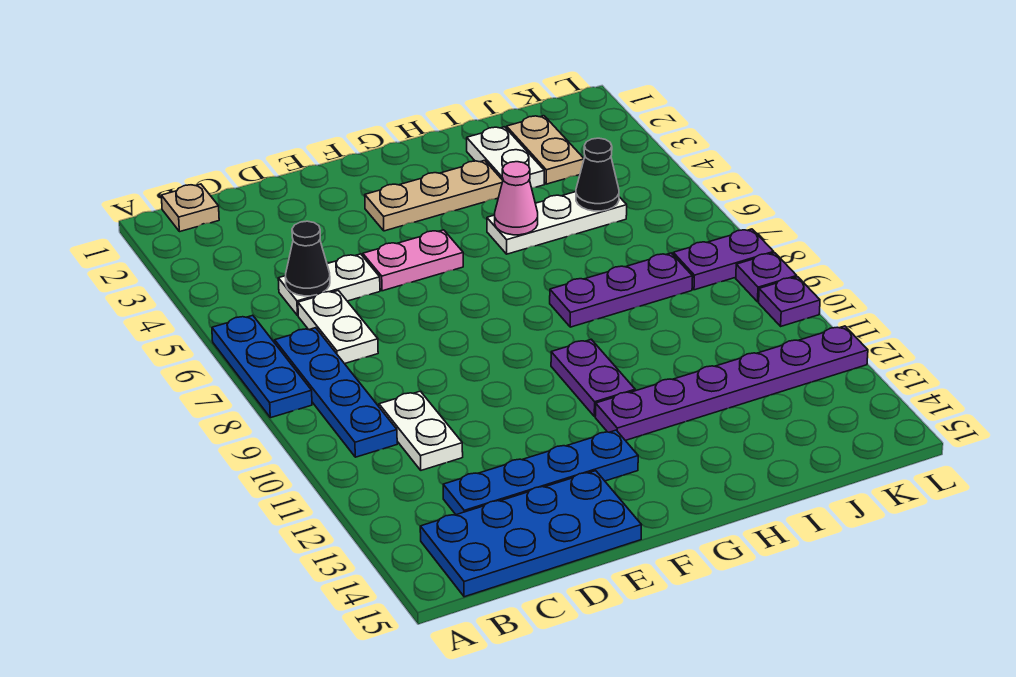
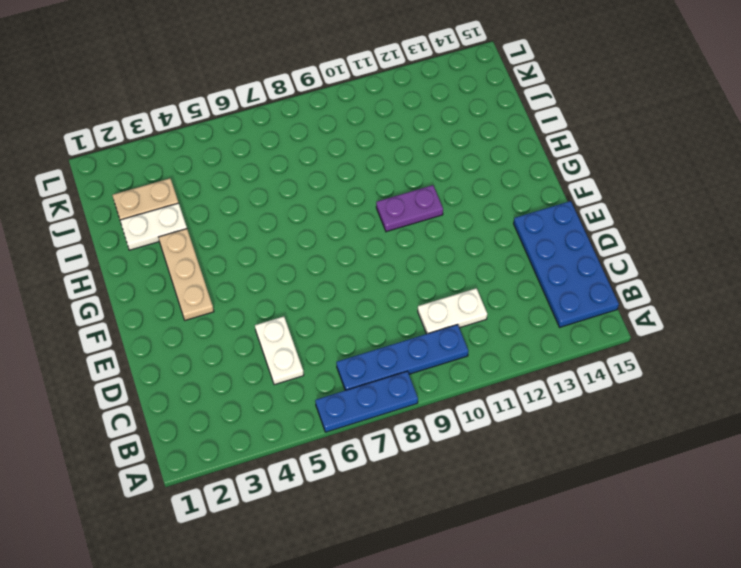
none -> tan plate B1 level 1
none -> white plate C6:C7 level 1
none -> blue plate C13:F13 level 1

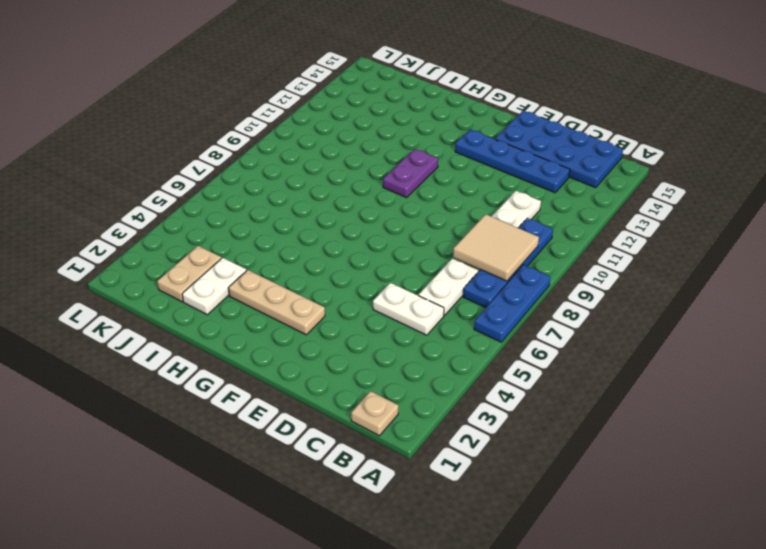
tan tile B8:C9 level 2 -> none
none -> pink plate E5:F5 level 1
none -> purple plate G12:L12 level 1
none -> white plate H5:J5 level 1

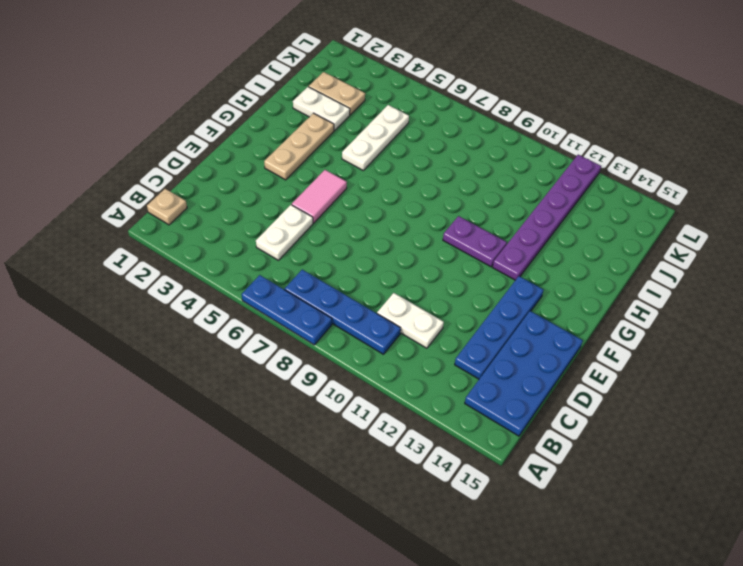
pink tile E5:F5 level 1 -> pink plate E5:F5 level 1
none -> white plate C6:C7 level 1
none -> purple plate H8:J8 level 1
none -> purple plate K8:L8 level 1

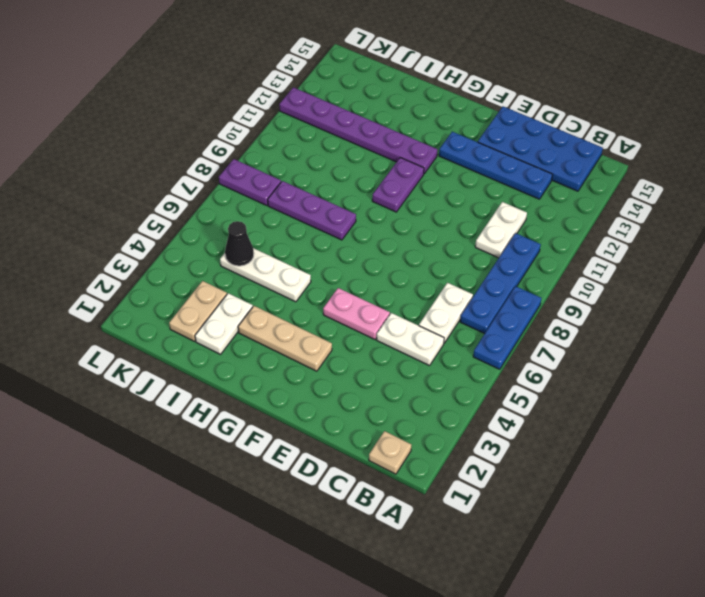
none -> purple plate L9 level 1
none -> purple plate L10 level 1
none -> black cone C5 level 2

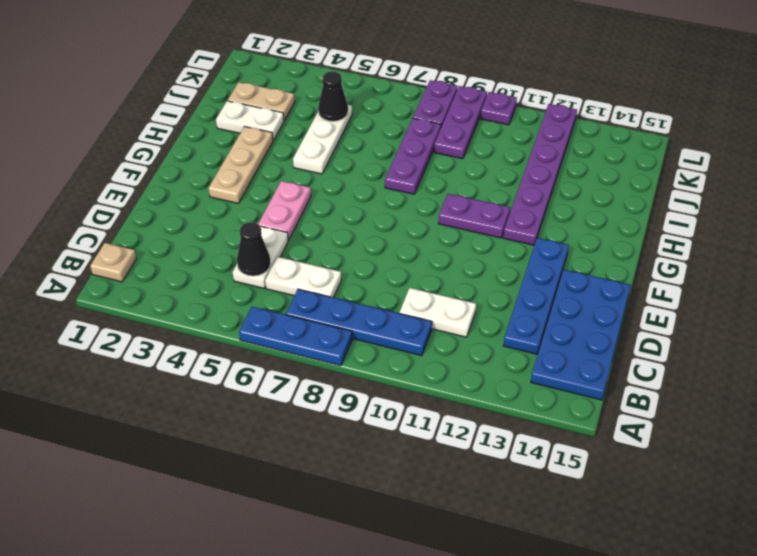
purple plate J9:L9 level 1 -> purple plate L9 level 1
none -> pink cone H5 level 2

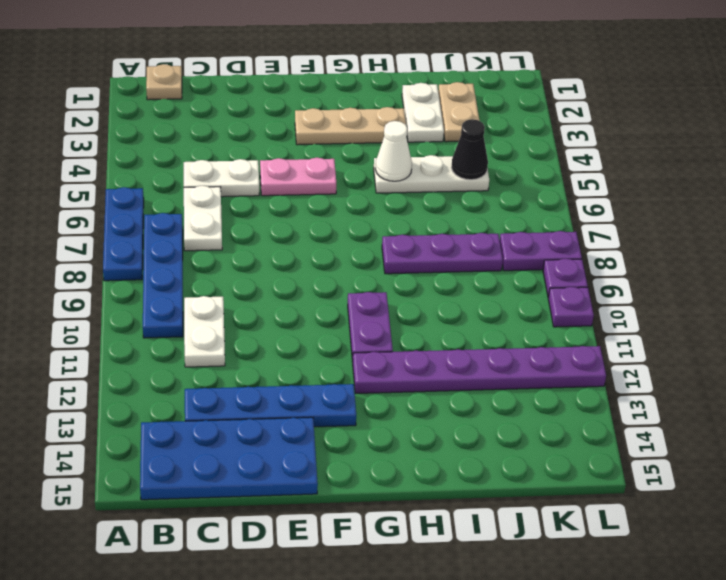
white cone H5 level 2 -> pink cone H5 level 2
none -> black cone C5 level 2

